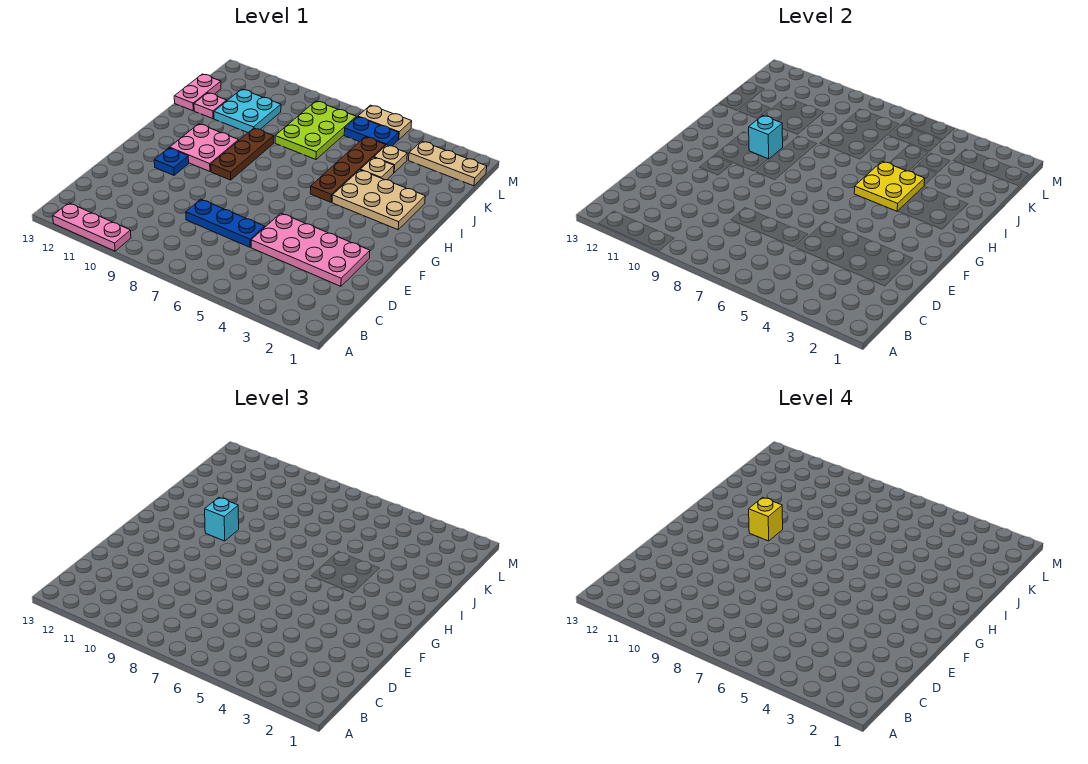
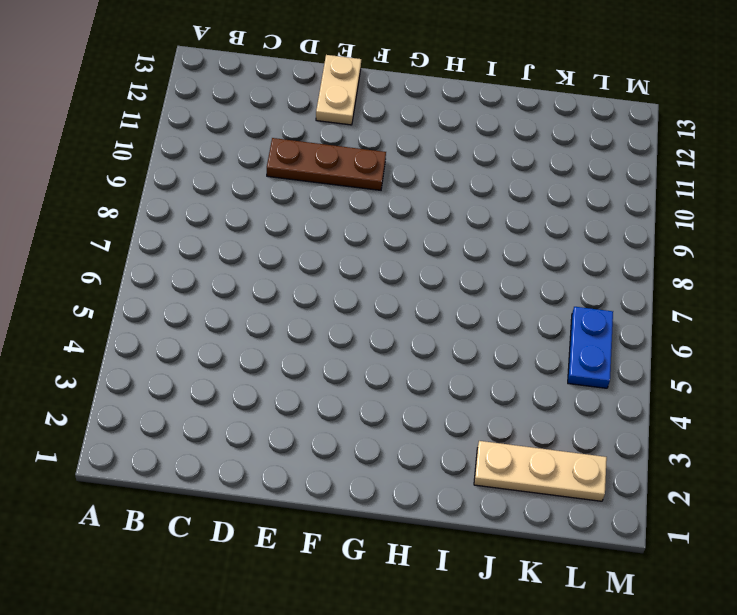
brown plate D10:F10 level 1 -> brown plate G9:I9 level 1
tan plate E12:E13 level 1 -> tan plate M5:M6 level 1
tan plate J2:L2 level 1 -> tan plate L1:L3 level 1
none -> pink plate A10:A12 level 1
none -> pink plate D2:E5 level 1
none -> blue plate D6:D8 level 1

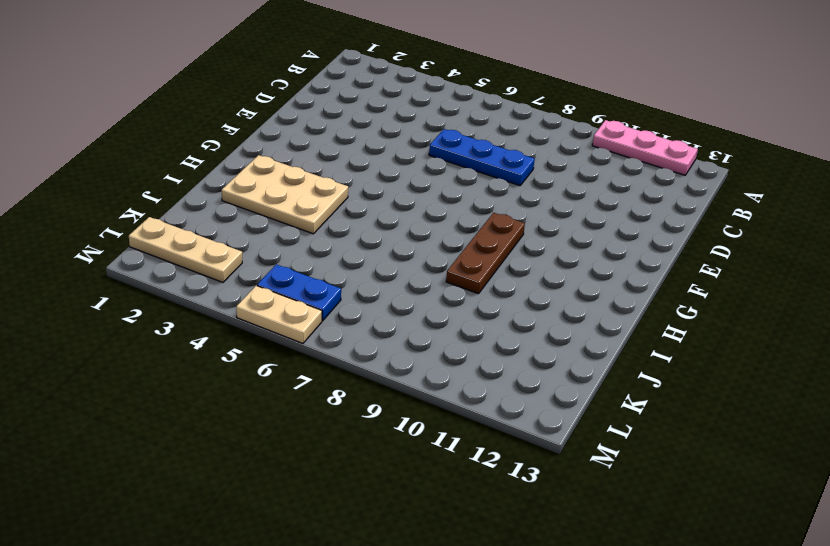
none -> pink plate D2:E5 level 1
none -> blue plate F11 level 1
none -> pink plate G10:H11 level 1

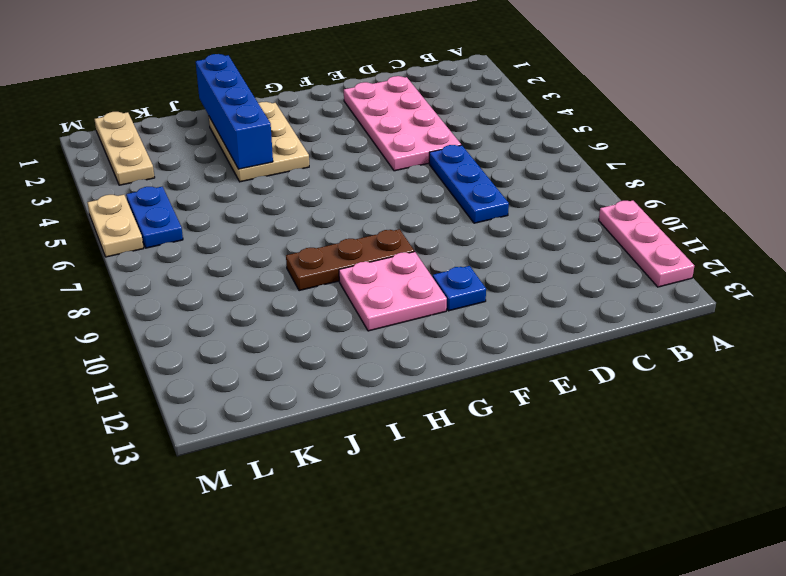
blue brick I1:I4 level 2 -> yellow plate H4:I5 level 2
none -> brown plate H5:K5 level 1
none -> tan plate J4 level 1
none -> lime plate J7:L8 level 1

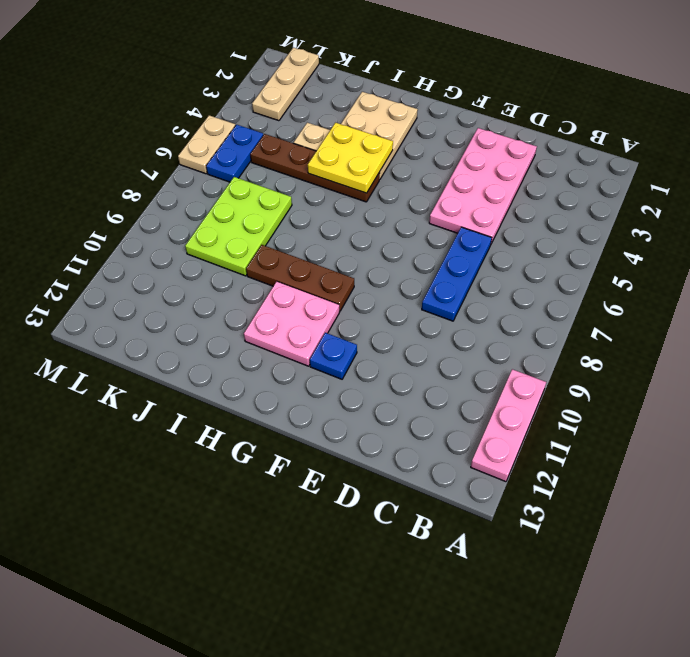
lime plate J7:K9 level 1 -> lime plate J7:L8 level 1
none -> cyan plate J10:K11 level 1
none -> pink plate J12 level 1
none -> pink plate J13:K13 level 1

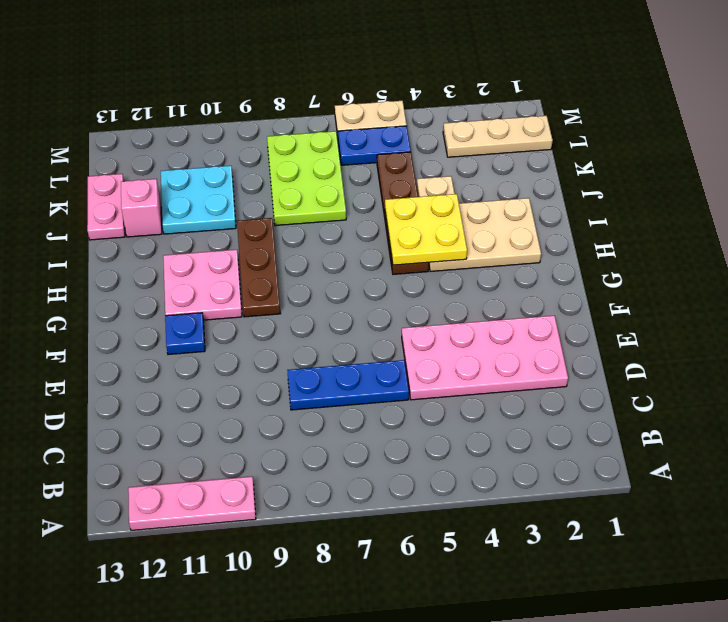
pink brick J12 level 1 -> pink plate J12 level 1
none -> tan plate K4 level 1
none -> cyan brick H10 level 2
none -> cyan brick H10 level 3

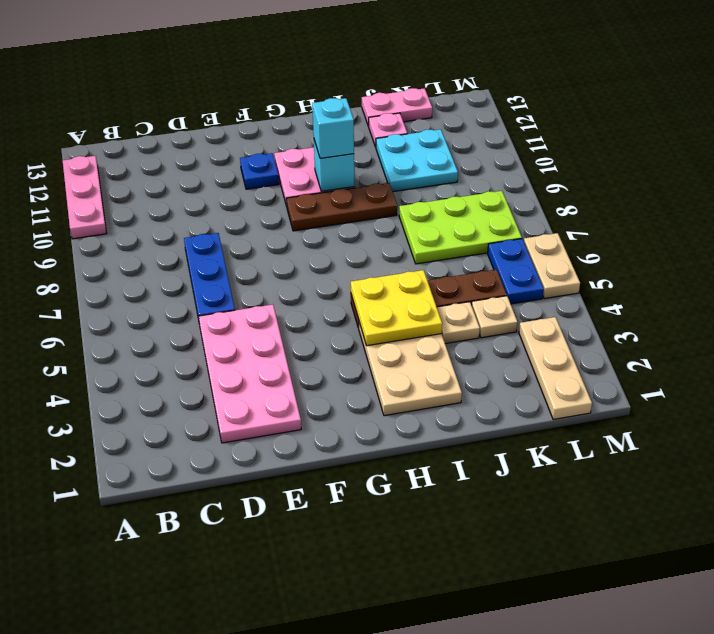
none -> yellow brick H10 level 4

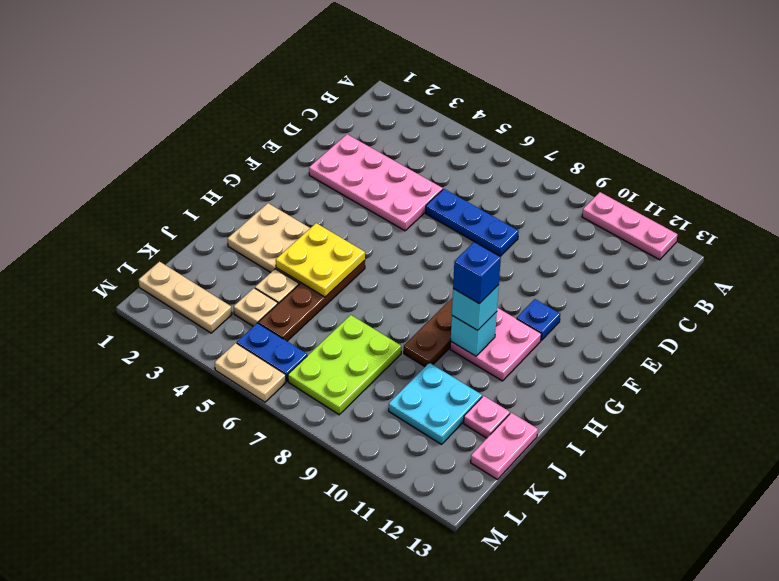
blue brick H10 level 4 -> yellow brick H10 level 4

